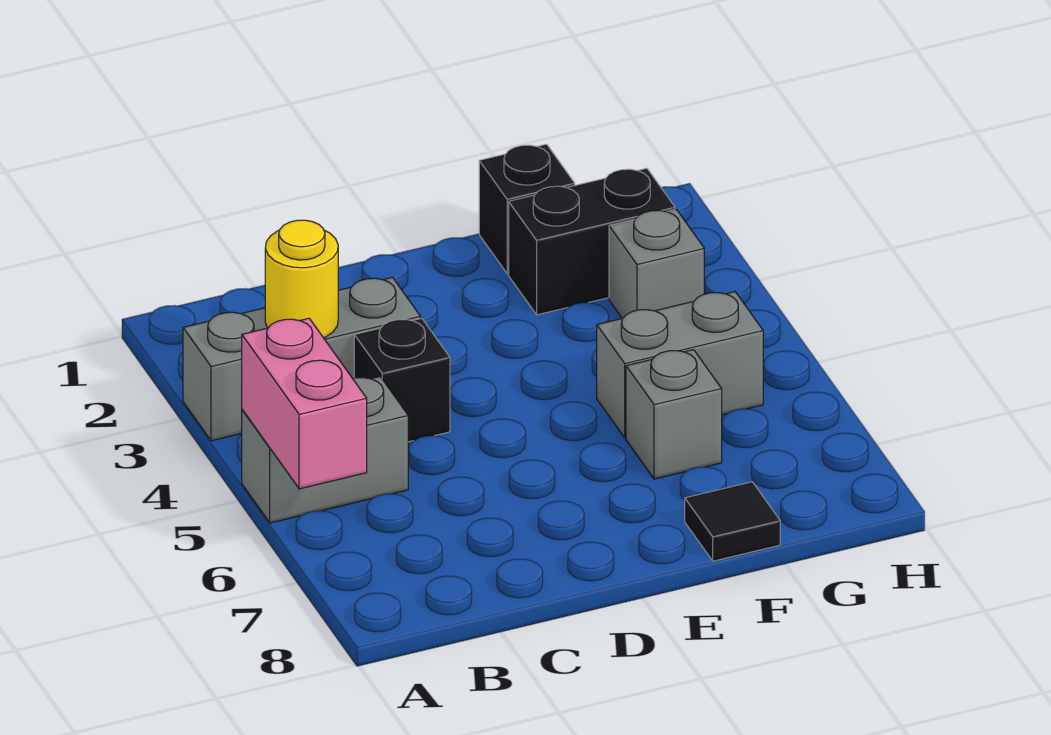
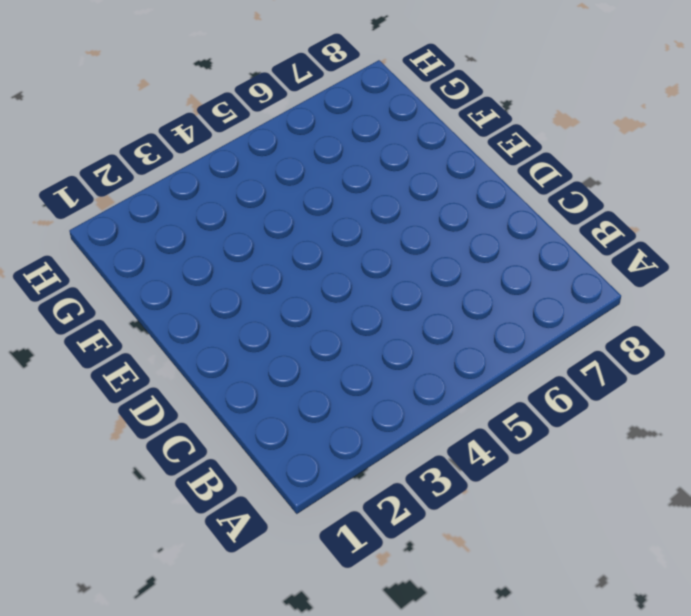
none -> grey brick A3:C3 level 1
none -> grey brick A5:B5 level 1

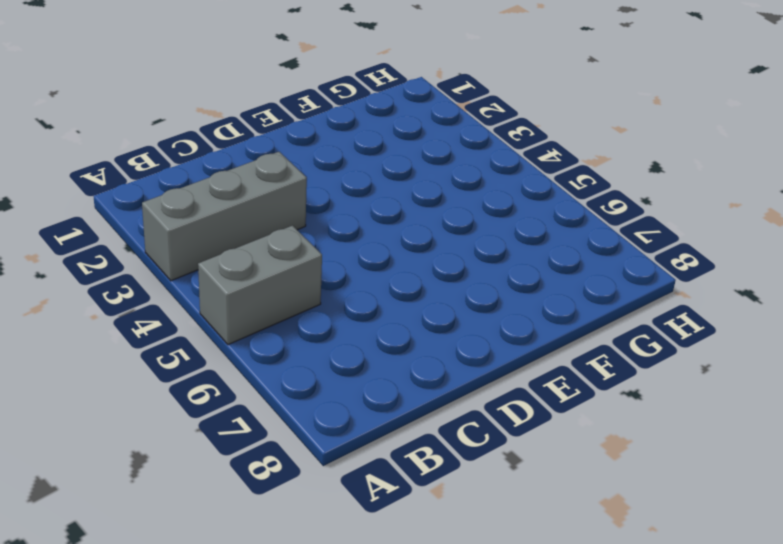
none -> black brick C4 level 1
none -> black brick F1 level 1

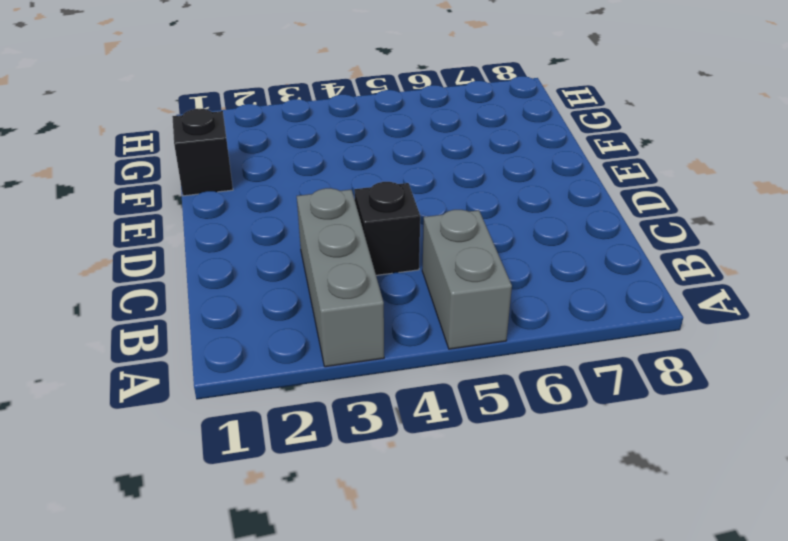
none -> black brick F2:G2 level 1
none -> grey brick F5:G5 level 1

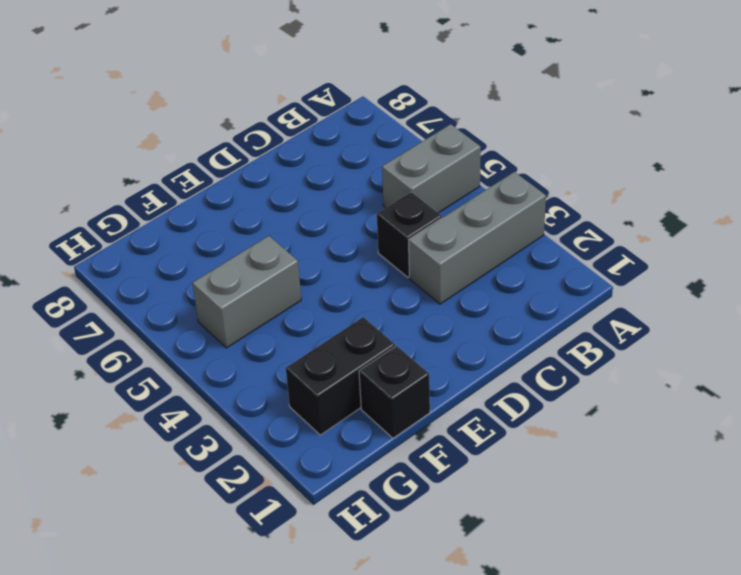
none -> grey brick F6 level 1
none -> black tile F8 level 1

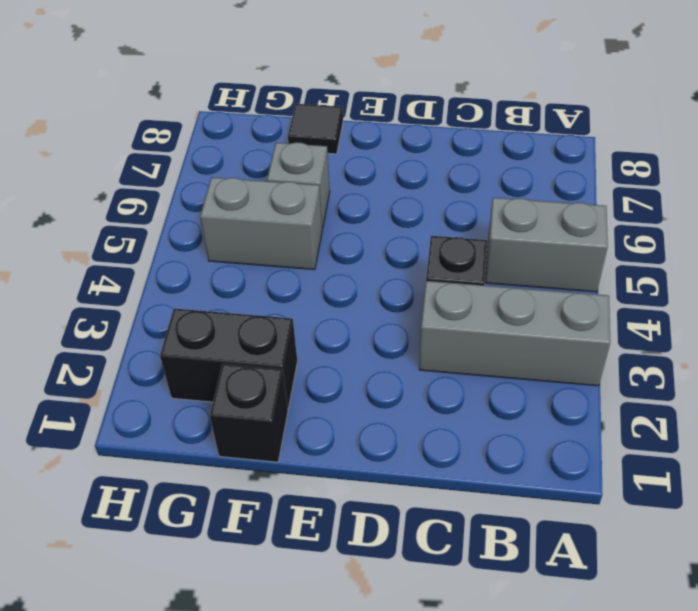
none -> grey brick G3 level 1
none -> pink brick A5:A6 level 2

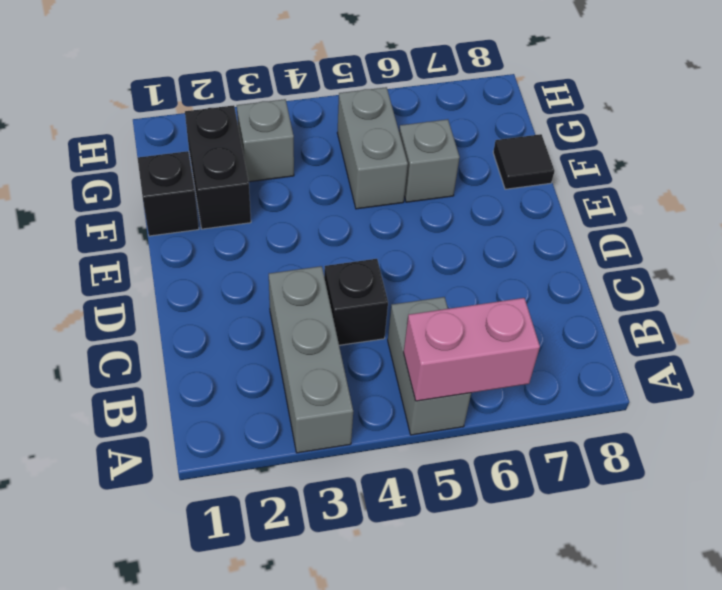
none -> yellow round brick B3 level 2

